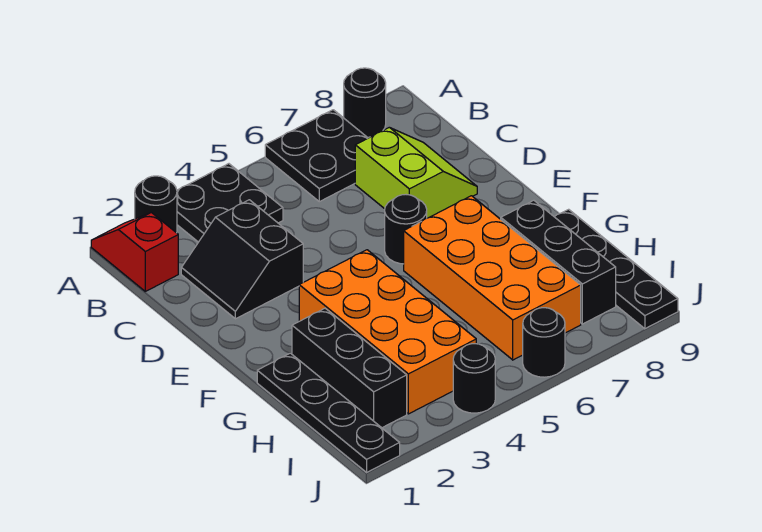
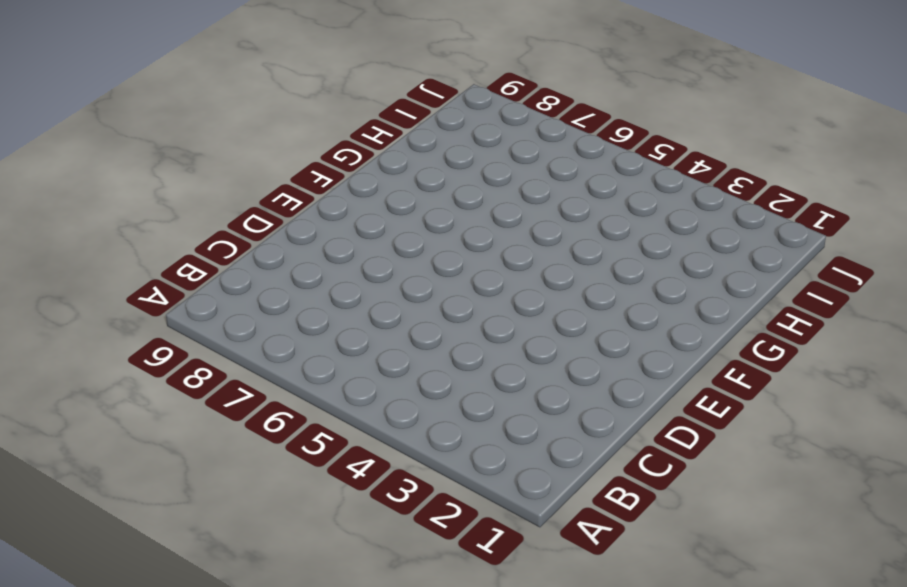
none -> red slope A1:B1 level 1 top B
none -> black round brick A2 level 1
none -> black plate A3:B4 level 1

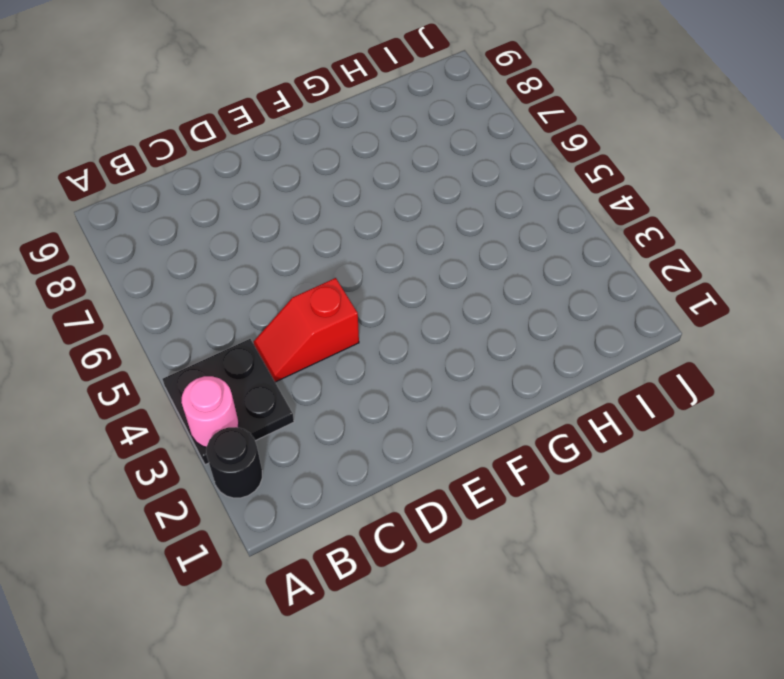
pink round brick A3 level 2 -> none
red slope C4:D4 level 1 top D -> red slope A1:B1 level 1 top B
none -> black plate A6:B7 level 1
none -> black round brick A8 level 1
none -> black slope C2:D3 level 1 top 3

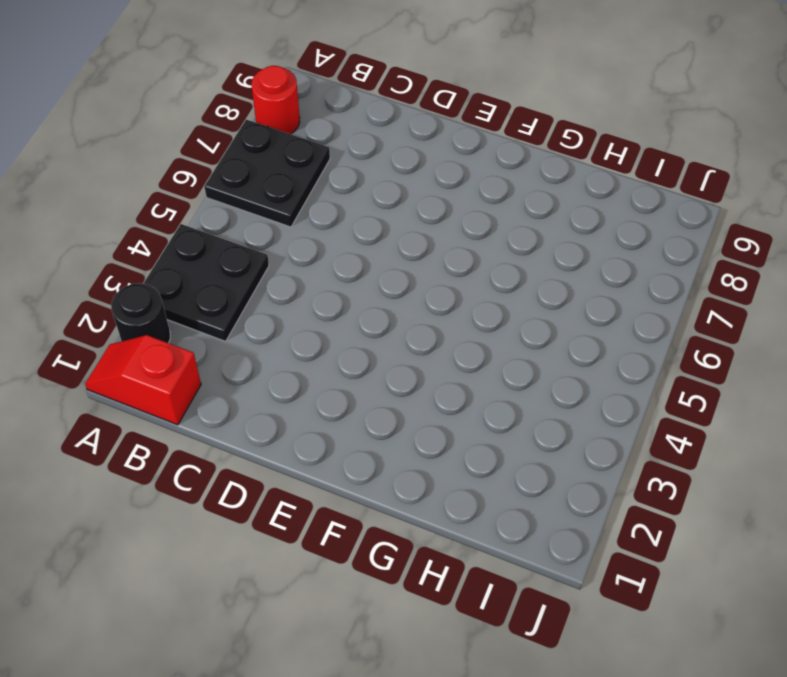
red round brick A8 level 1 -> black round brick A8 level 1
none -> black slope C2:D3 level 1 top 3
none -> lime slope C7:D8 level 1 top 7
none -> black round brick E6 level 1

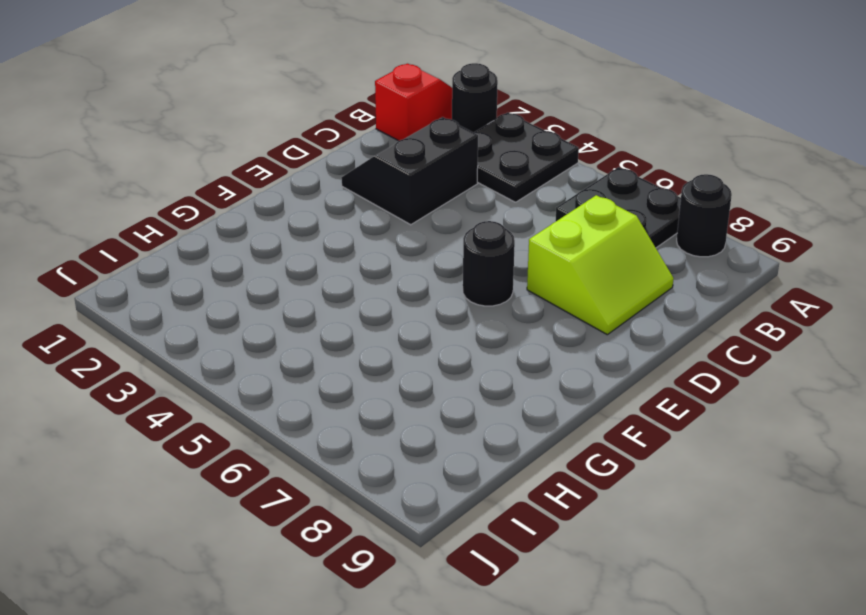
none -> orange brick F3:I4 level 1
none -> orange brick F6:I7 level 1
none -> black plate G1:J1 level 1

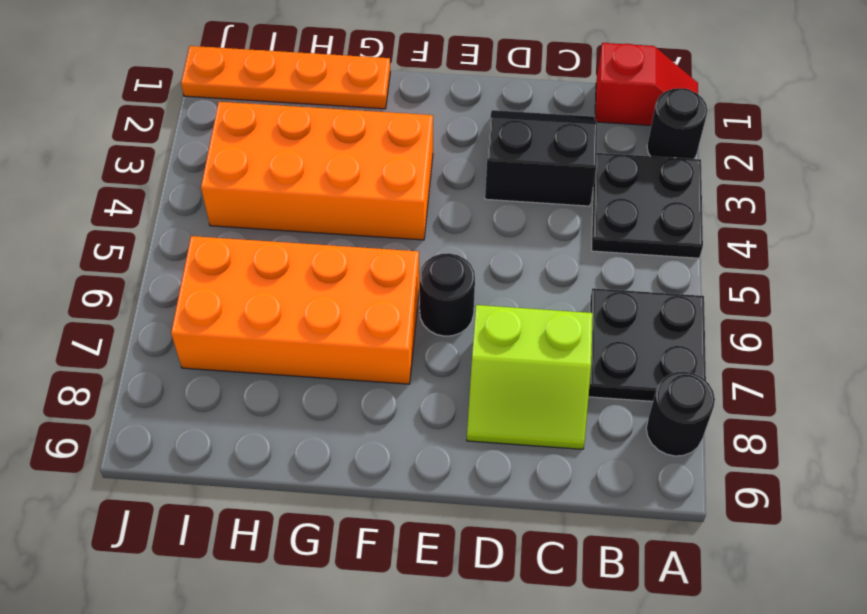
orange plate G1:J1 level 1 -> black plate G1:J1 level 1
none -> black brick G2:I2 level 1
none -> black brick G8:I8 level 1
none -> black plate G9:J9 level 1

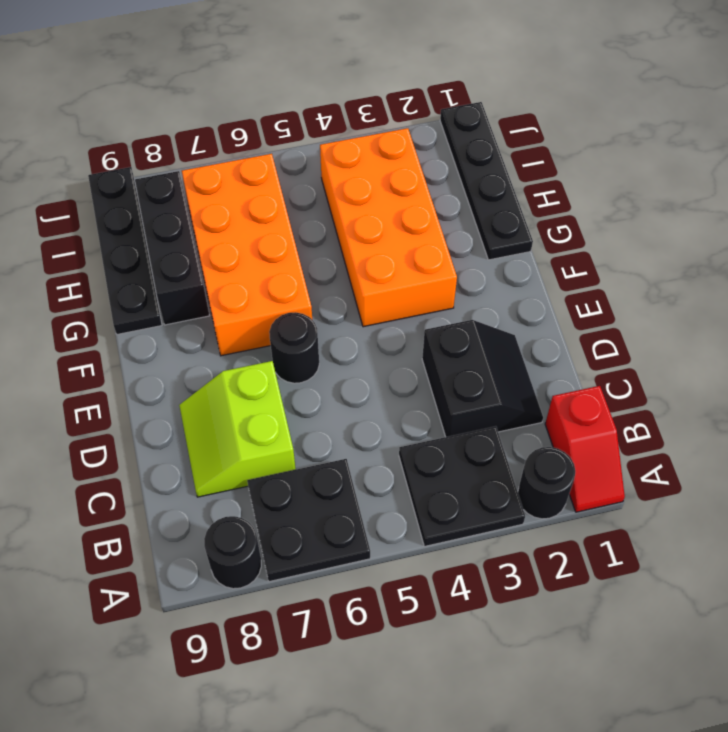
none -> black brick G2:I2 level 1
none -> black round brick J4 level 1
none -> black round brick J6 level 1

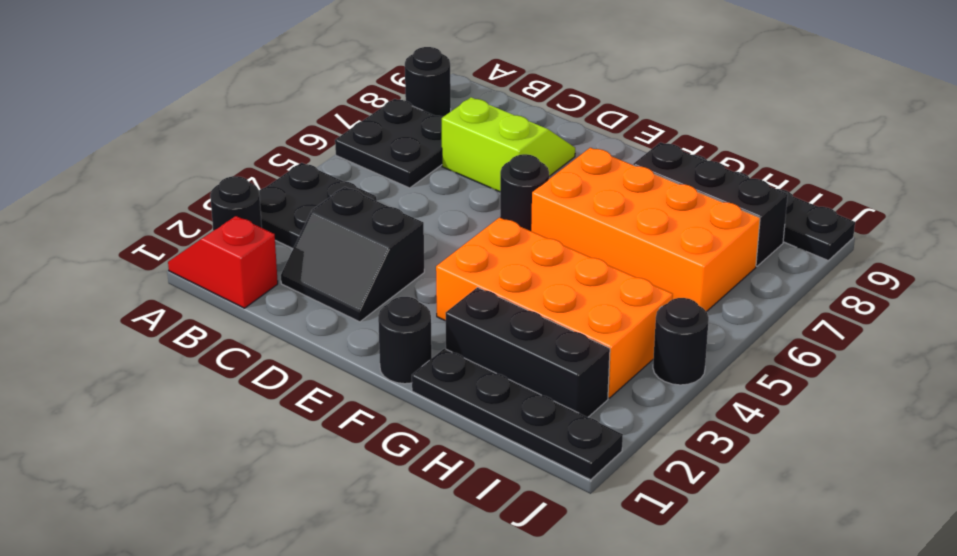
black round brick F1 level 1 -> black round brick J6 level 1

